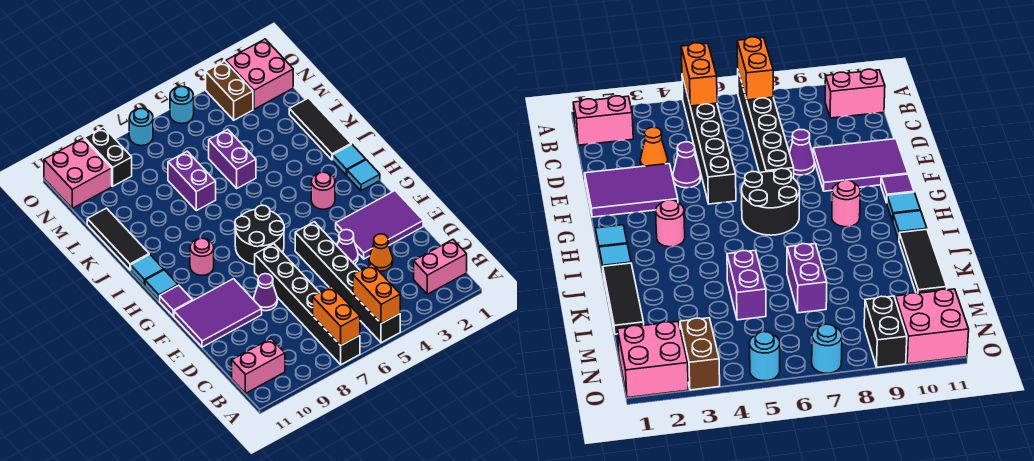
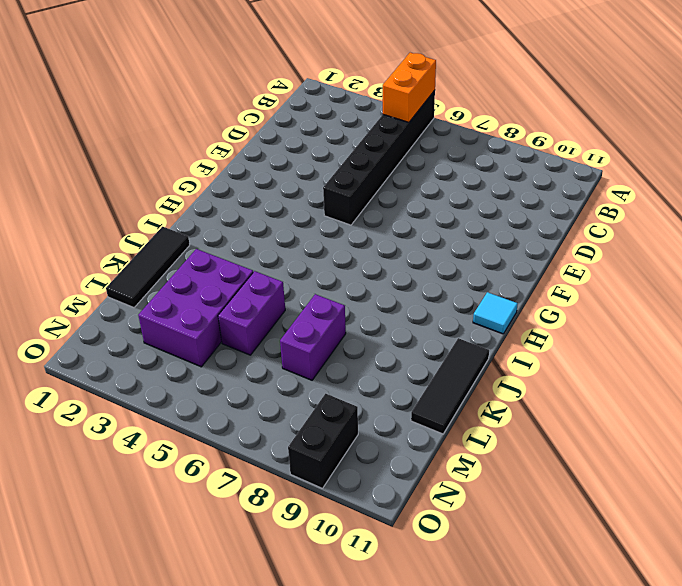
purple brick K3:M4 level 1 -> none
none -> black brick A7:F7 level 1
none -> pink brick B1:B2 level 1
none -> pink brick B10:B11 level 1

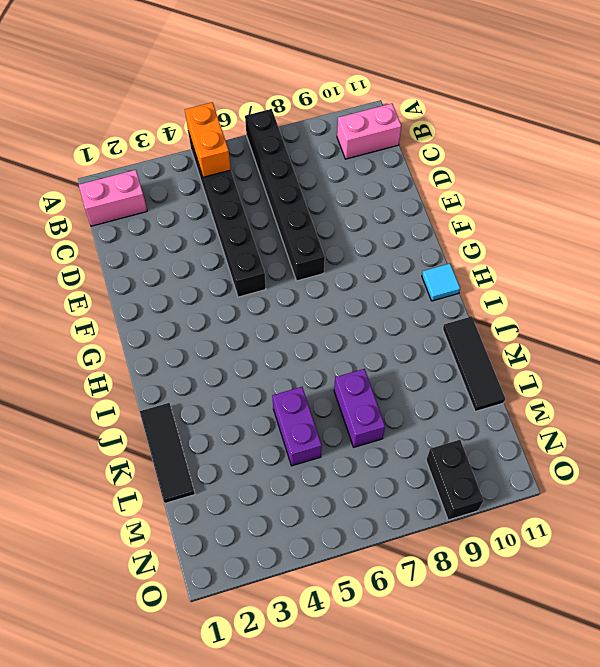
none -> orange cone D3 level 1
none -> purple tile E1:F3 level 1
none -> purple cone E4 level 1

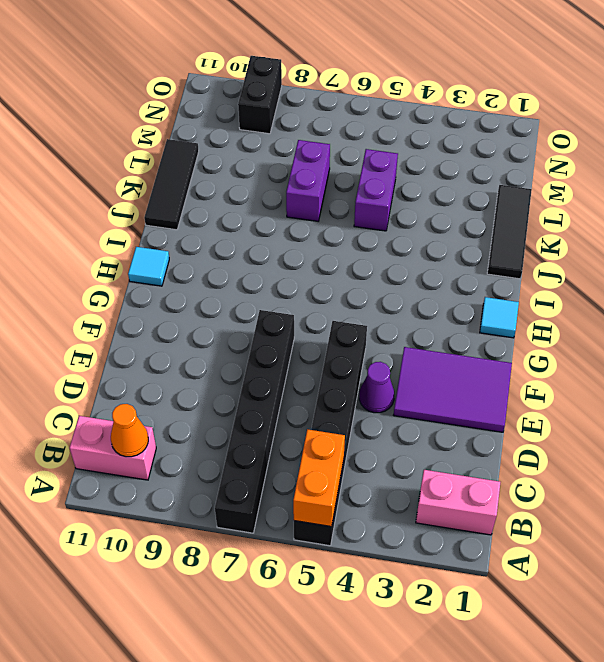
orange cone B10 level 2 -> orange cone D3 level 1
none -> purple cone E8 level 1
none -> purple tile E9:F11 level 1
none -> black round brick G6:H7 level 1

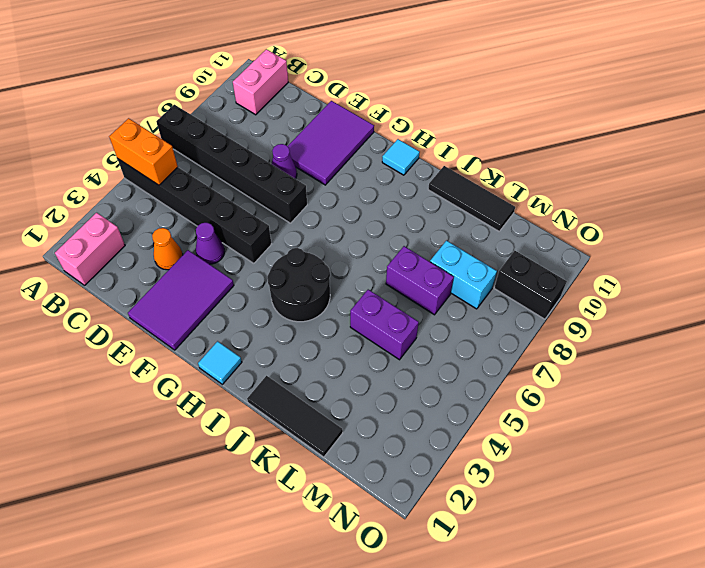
black round brick H4:I5 level 1 -> black round brick G6:H7 level 1
cyan brick L8:M8 level 1 -> none
none -> purple tile G11 level 1
none -> pink round brick H3 level 1
none -> pink round brick H9 level 1

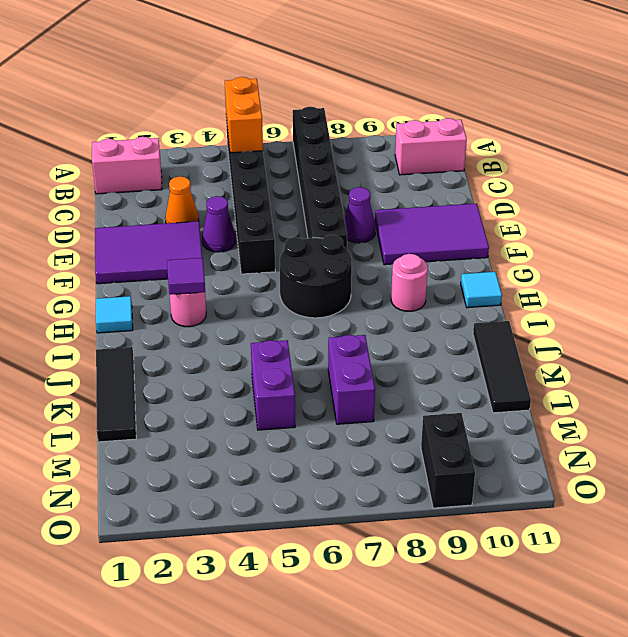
purple tile H3 level 2 -> purple tile G11 level 1
none -> cyan tile I1 level 1
none -> cyan tile I11 level 1
none -> pink brick N1:O2 level 1

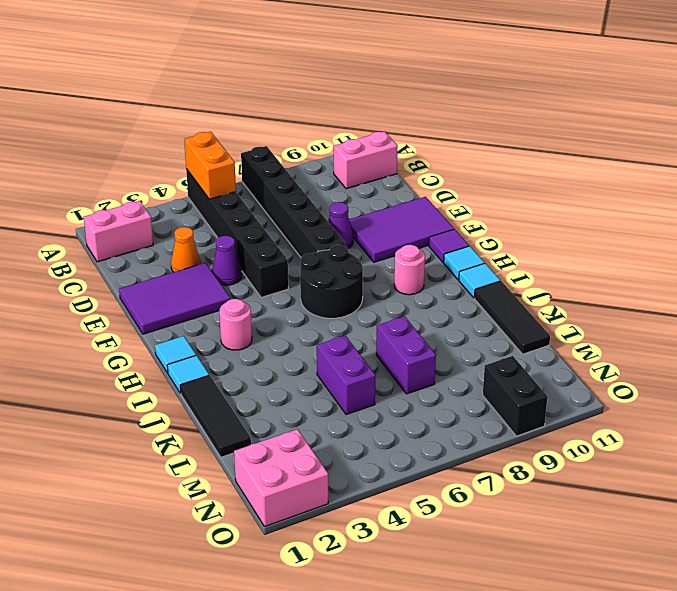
none -> brown brick N3:O3 level 1
none -> pink brick N10:O11 level 1
none -> cyan round brick O5 level 1

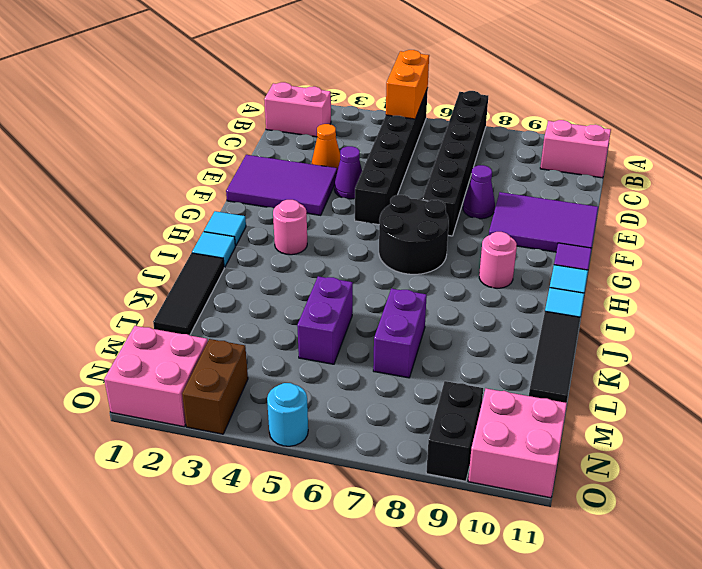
none -> cyan round brick O7 level 1
none -> orange brick A7:B7 level 2

